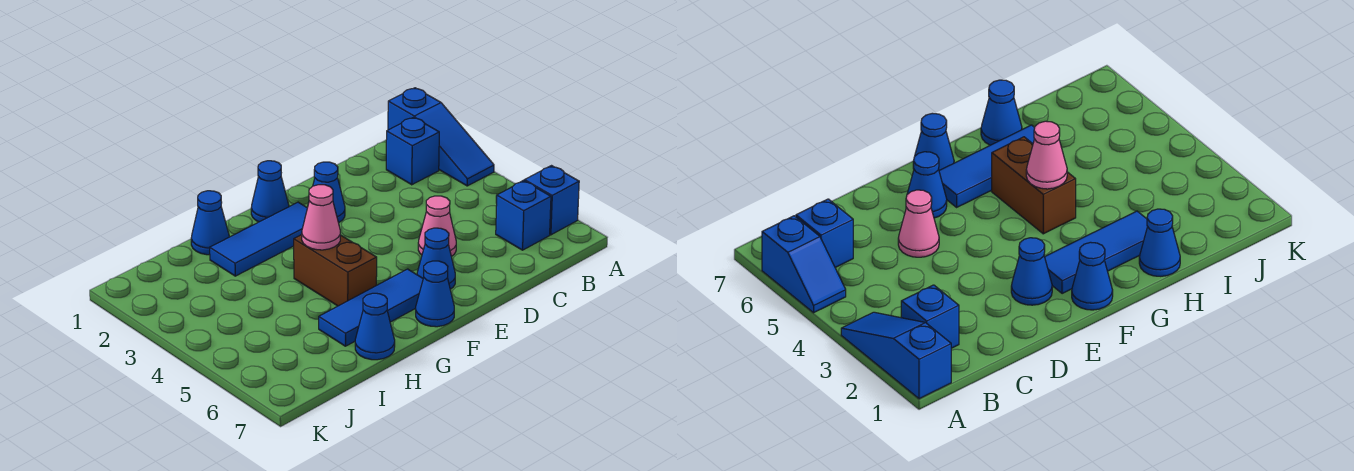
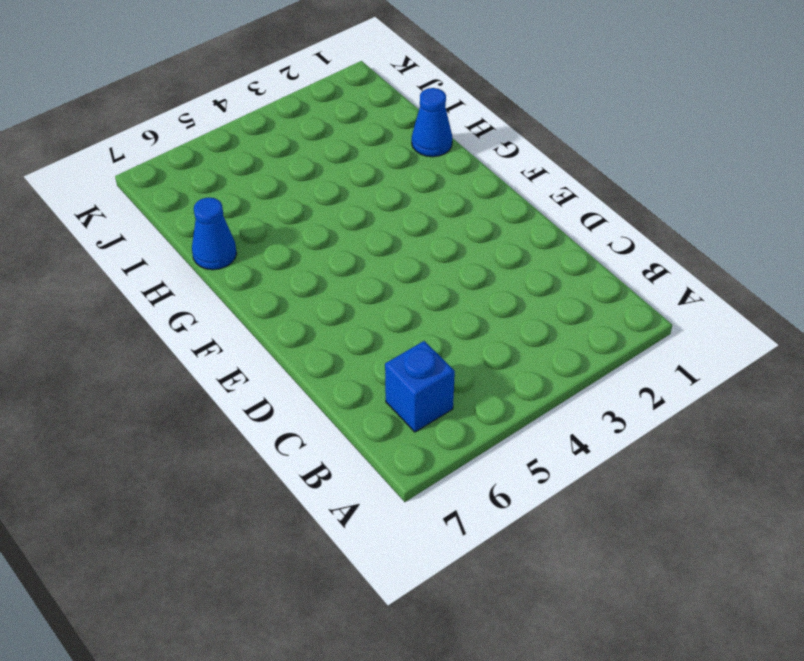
none -> blue slope A1:A3 level 1 top 1
none -> blue slope A5:A6 level 1 top 6
none -> blue brick B2 level 1

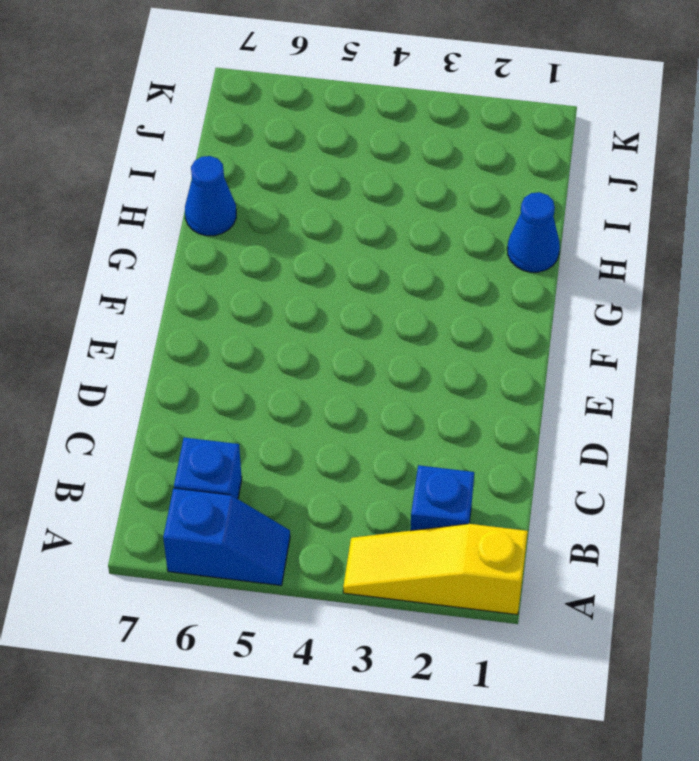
yellow slope A1:A3 level 1 top 1 -> blue slope A1:A3 level 1 top 1
none -> pink cone D5 level 1
none -> blue cone E2 level 1
none -> blue cone E6 level 1

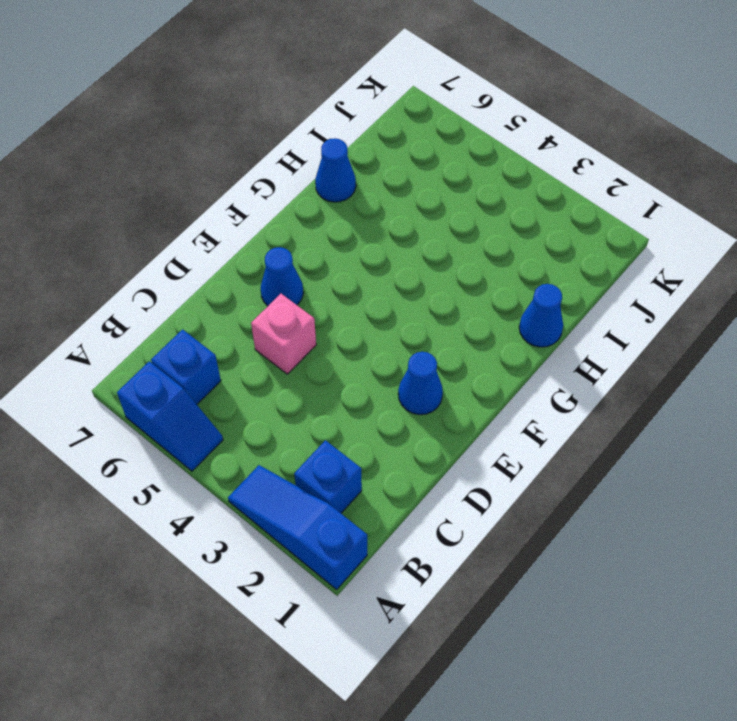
pink brick D5 level 1 -> pink cone D5 level 1
none -> blue cone F1 level 1
none -> blue tile F2:H2 level 1
none -> blue tile F6:H6 level 1

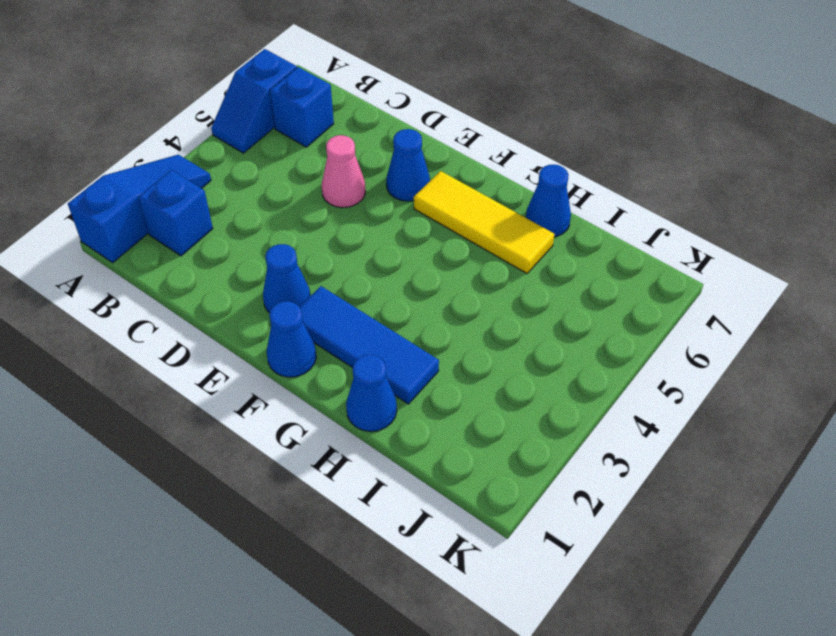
yellow tile F6:H6 level 1 -> blue tile F6:H6 level 1
none -> blue cone F7 level 1
none -> brown brick G4:G5 level 1
none -> pink cone G4 level 2

